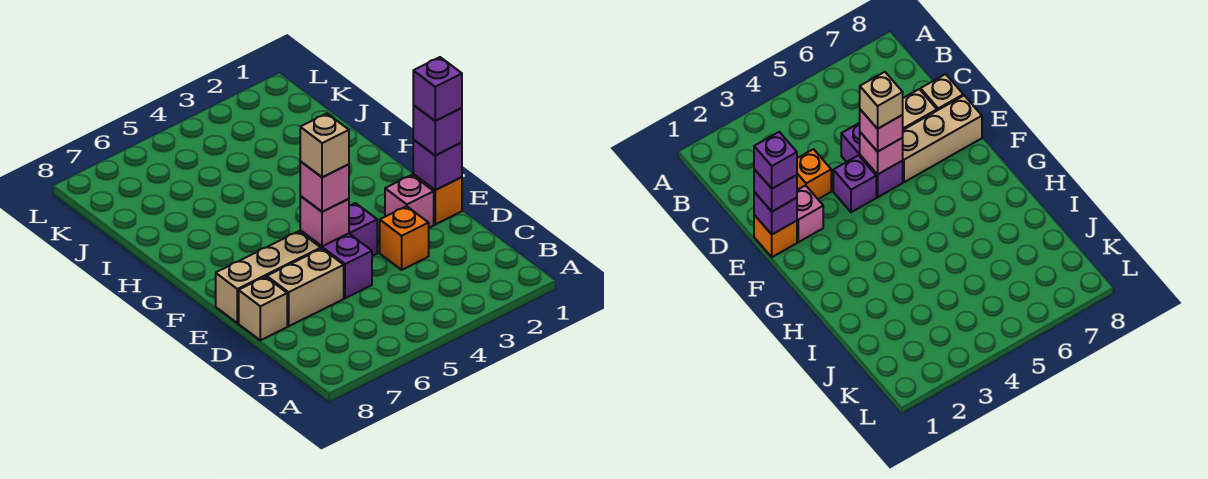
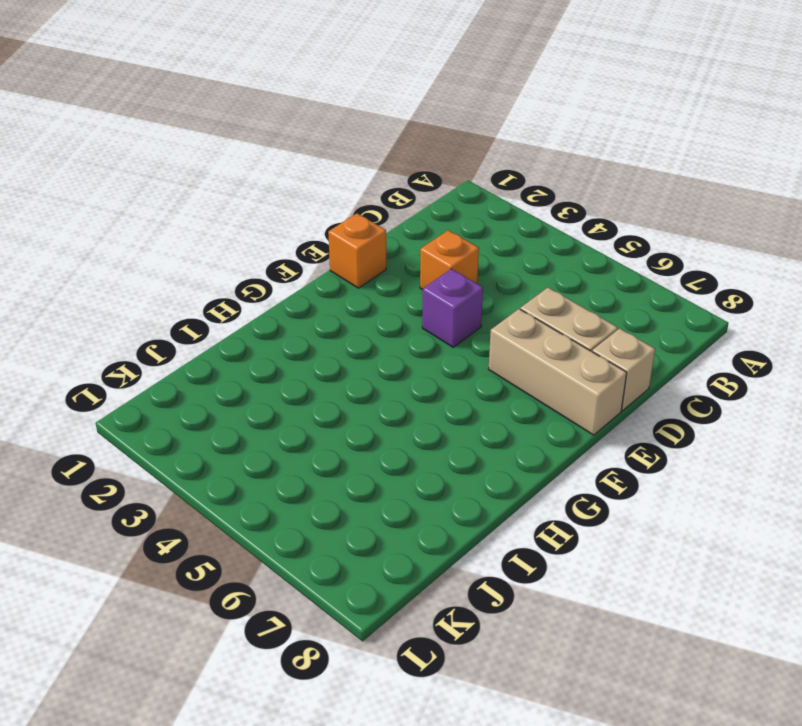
none -> purple brick D5:E5 level 1
none -> pink brick E2 level 1
none -> purple brick E1 level 2

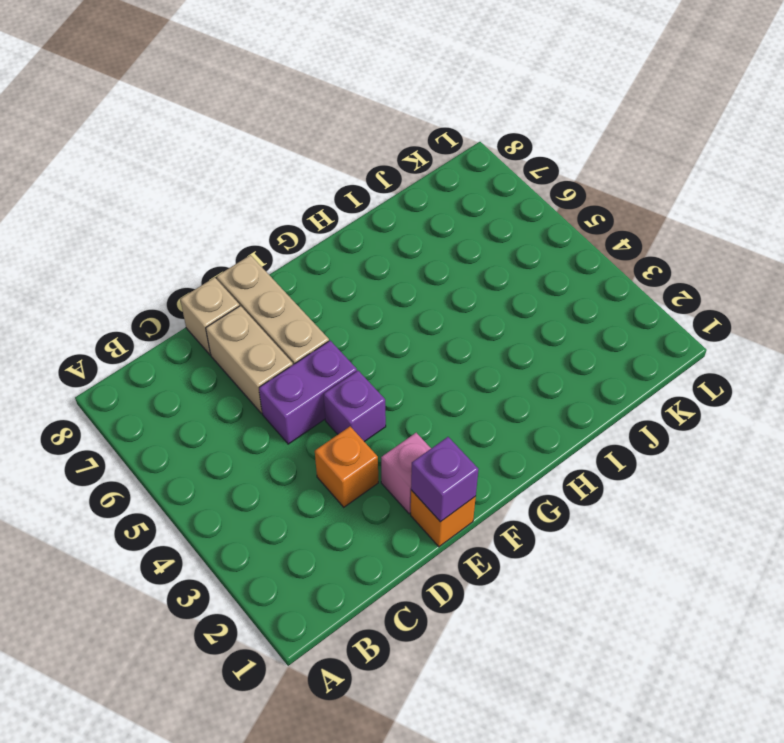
none -> pink brick E5 level 2
none -> purple brick E1 level 3
none -> pink brick E5 level 3

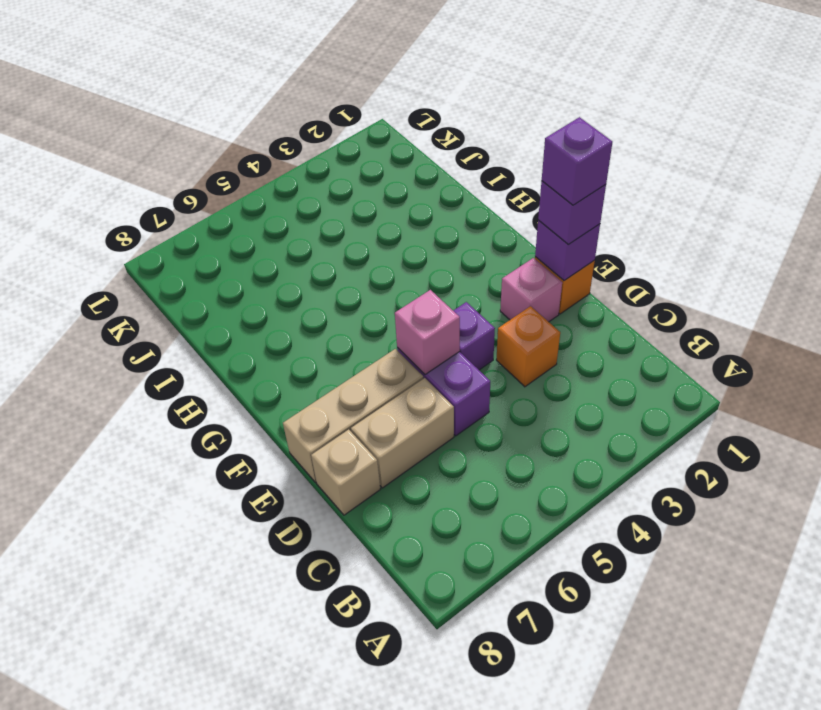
none -> pink brick E5 level 3
none -> tan brick E5 level 4

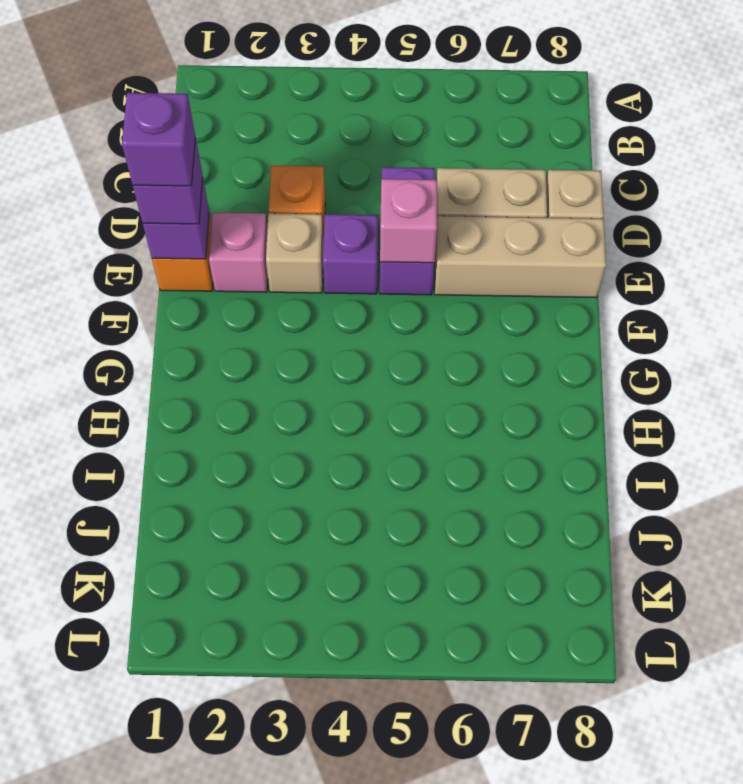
tan brick E3 level 1 -> tan brick E5 level 4
none -> pink brick E5 level 3

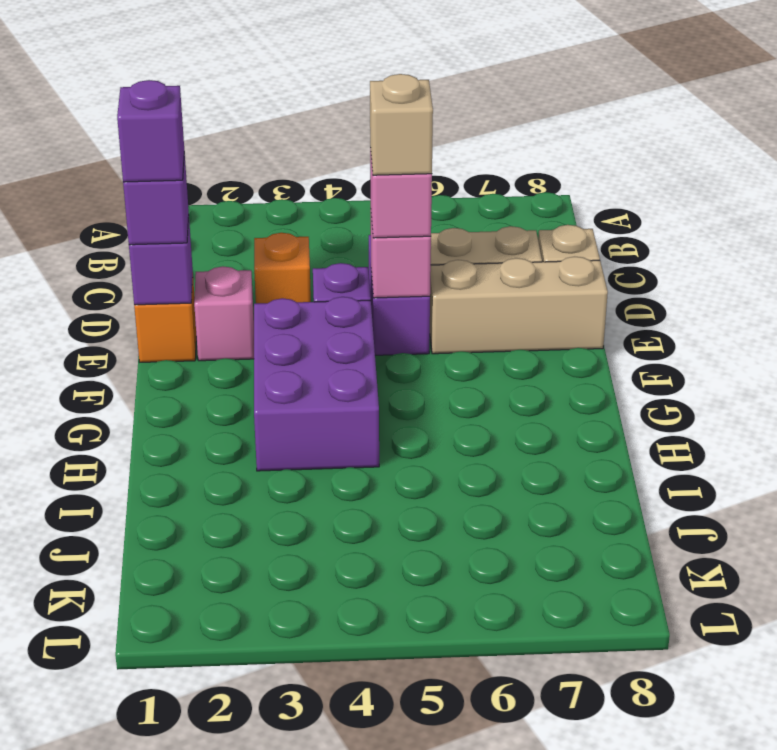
purple brick F3:H4 level 1 -> none

